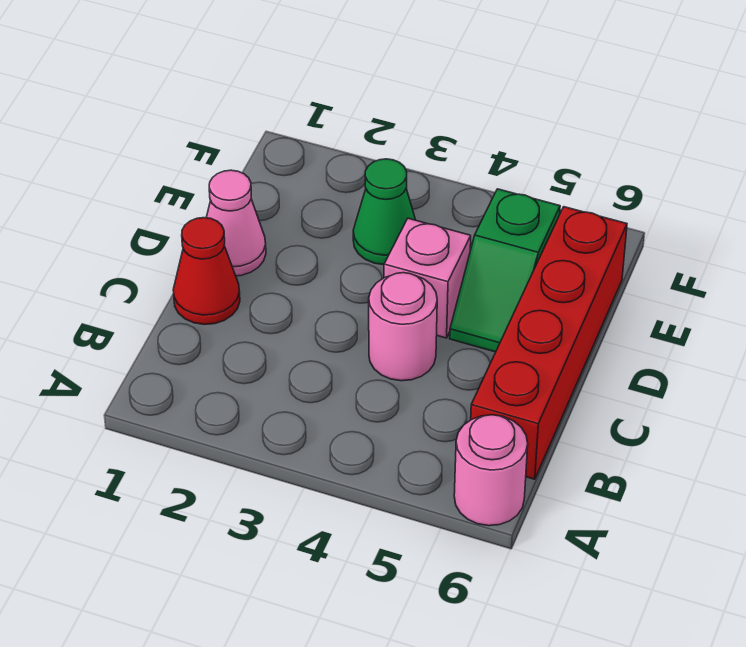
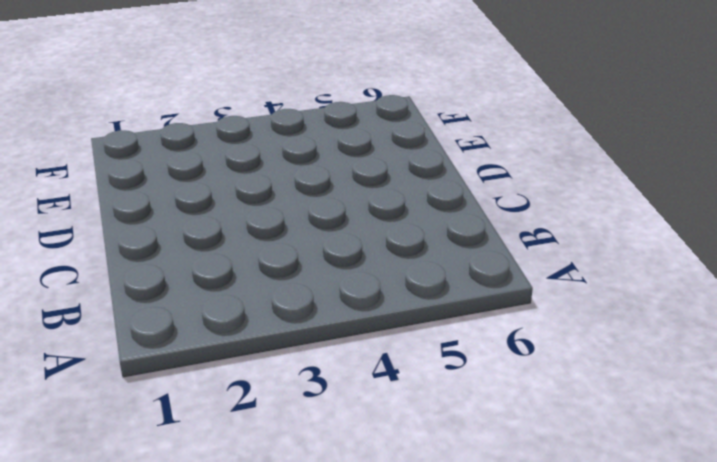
none -> pink round brick A6 level 1
none -> red brick B6:E6 level 1

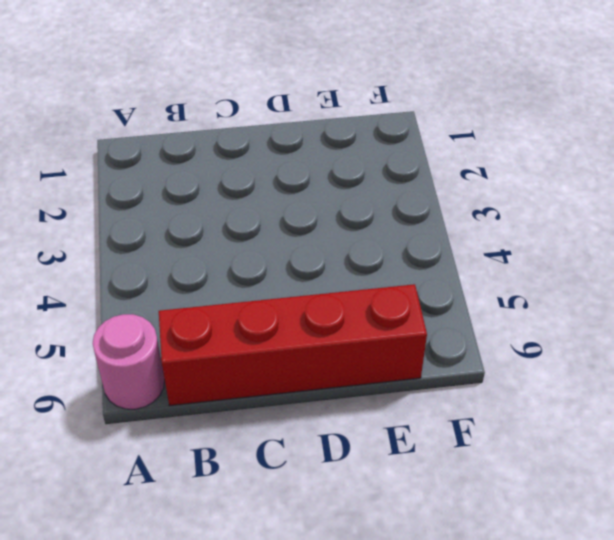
none -> red cone C1 level 1
none -> pink round brick C4 level 1

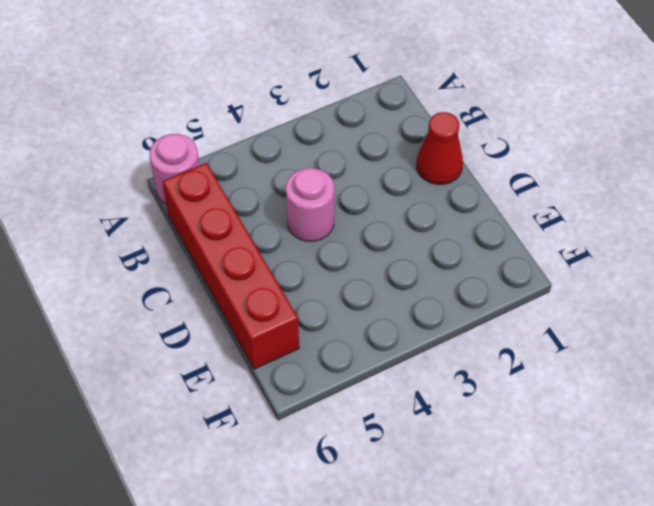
none -> pink cone D1 level 1
none -> pink brick D4 level 1

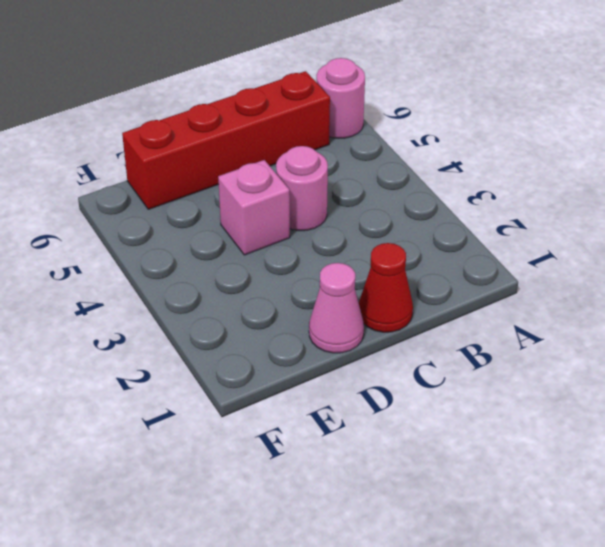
none -> green slope D5:E5 level 1 top E
none -> green cone E3 level 1

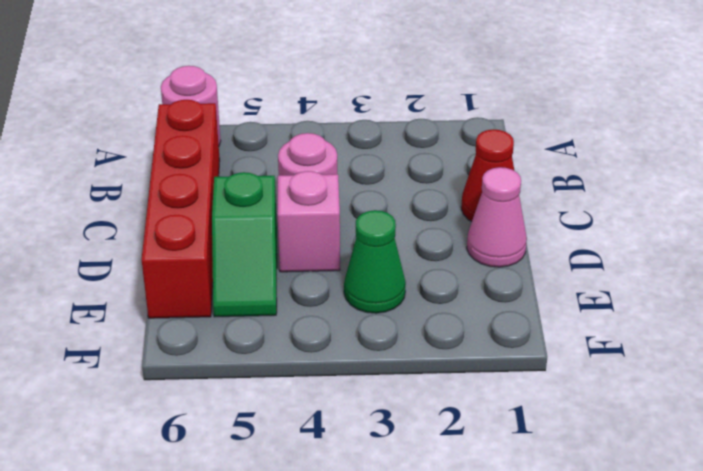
green slope D5:E5 level 1 top D -> green slope D5:E5 level 1 top E

